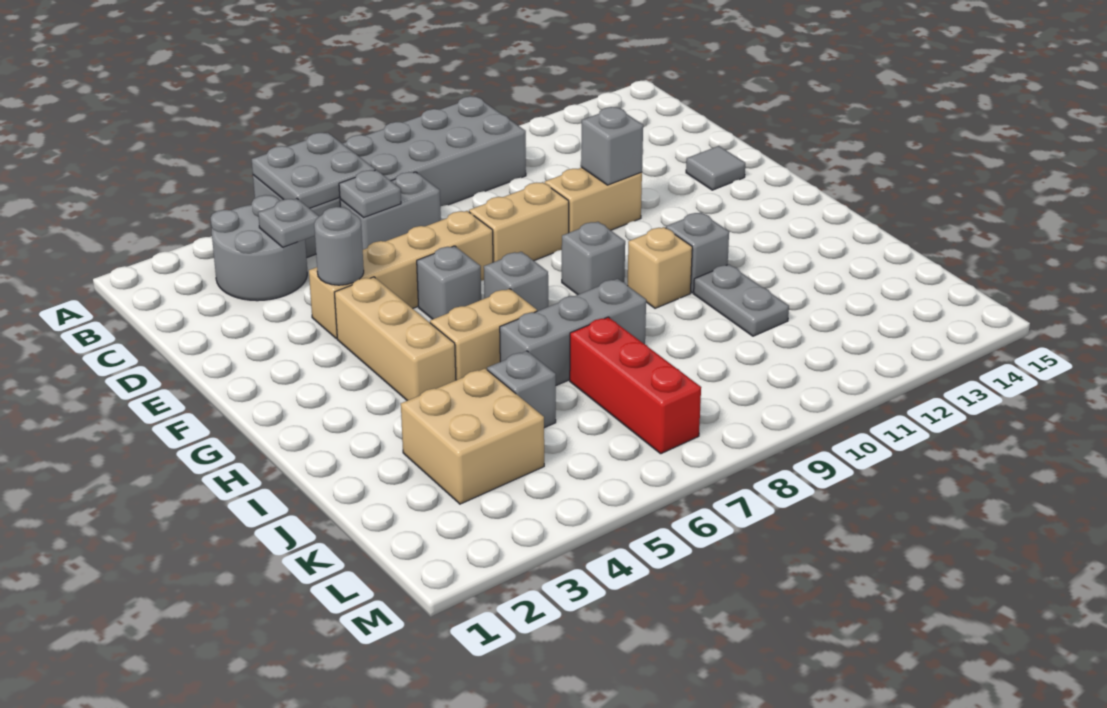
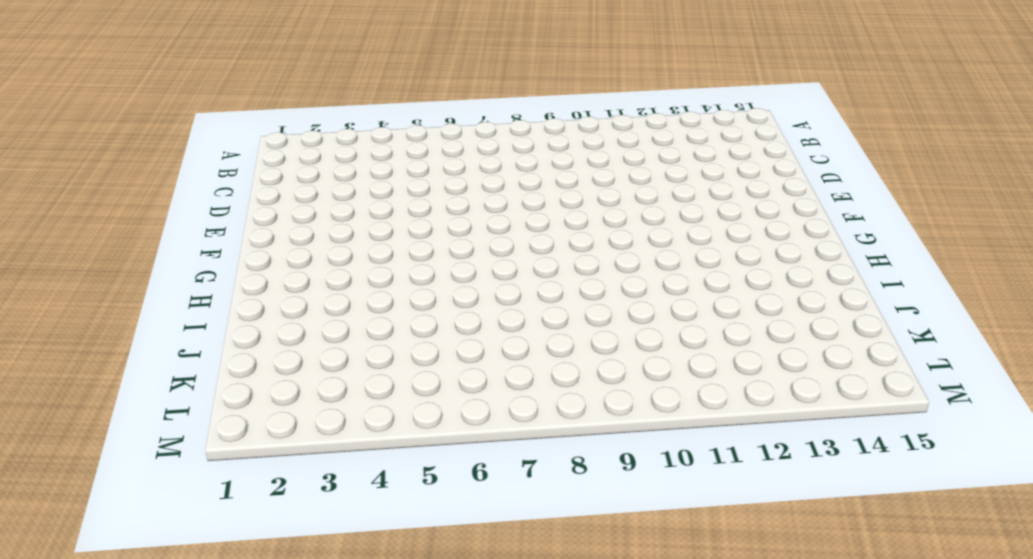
none -> grey brick A5:B10 level 1
none -> grey round brick B3:C4 level 1
none -> grey brick C6:C7 level 1

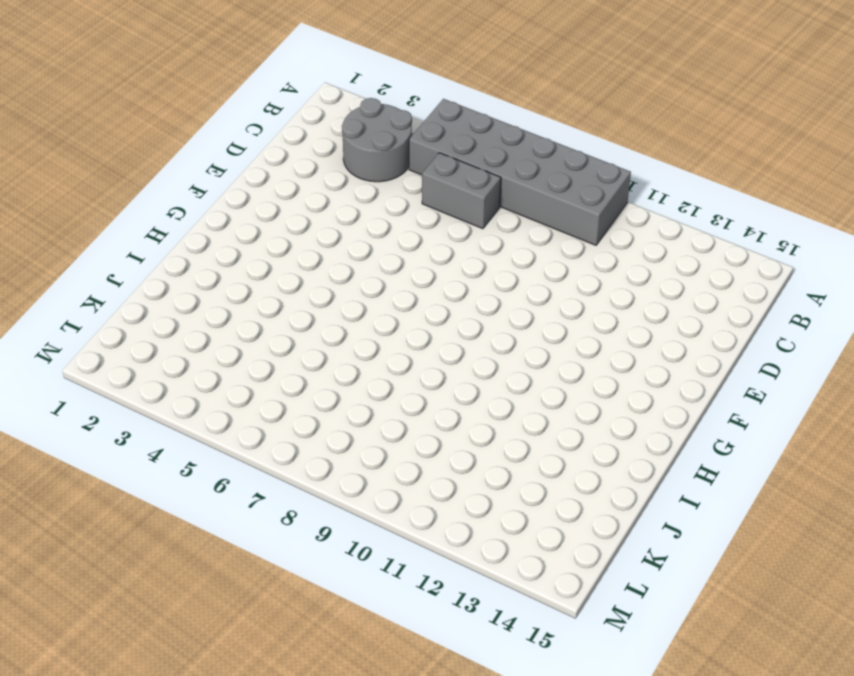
none -> tan brick E4:E7 level 1
none -> tan brick E8:E9 level 1
none -> tan brick E10:E11 level 1

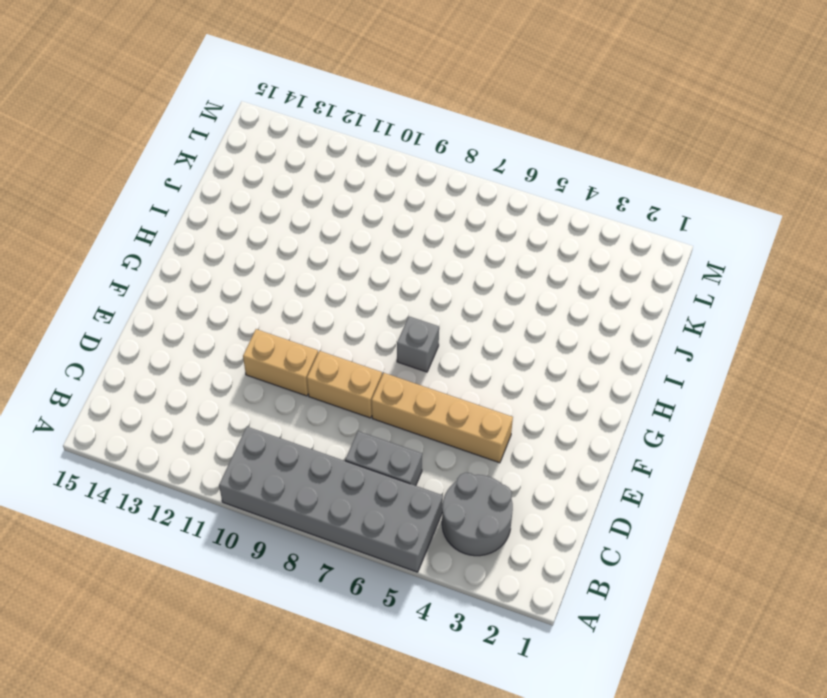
none -> grey tile E14 level 1
none -> tan brick F4:H4 level 1
none -> grey brick F6 level 1

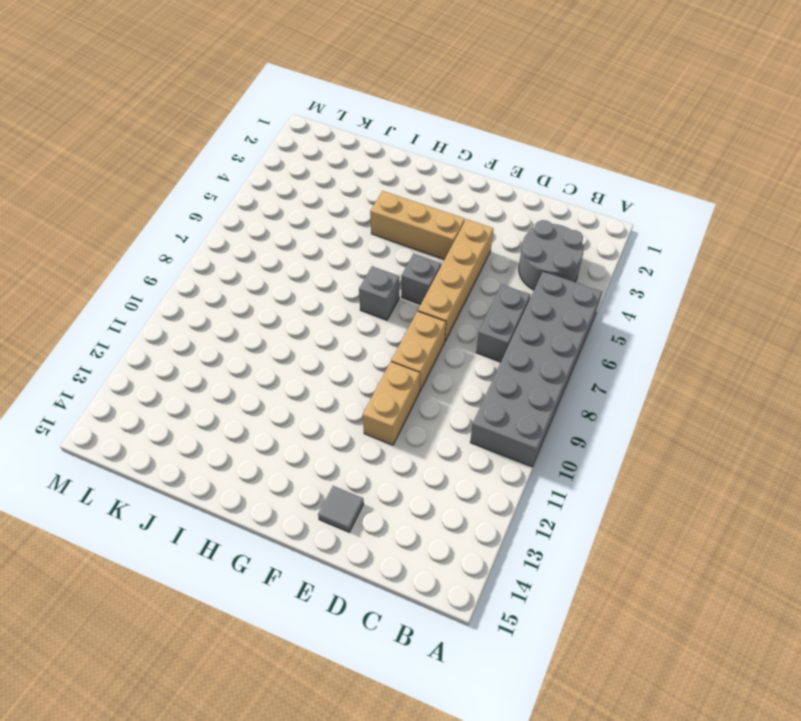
none -> grey brick G9 level 1
none -> tan brick H5:H6 level 1
none -> tan brick H10 level 1

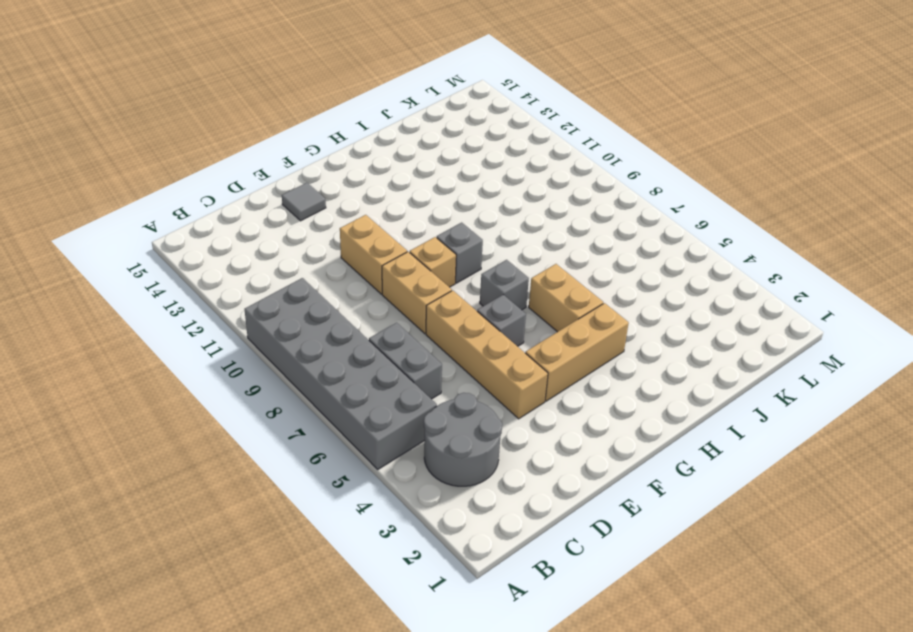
tan brick F9 level 1 -> tan brick H10 level 1
none -> grey brick H11 level 1
none -> grey brick I6:I8 level 1
none -> grey plate I11:J11 level 1

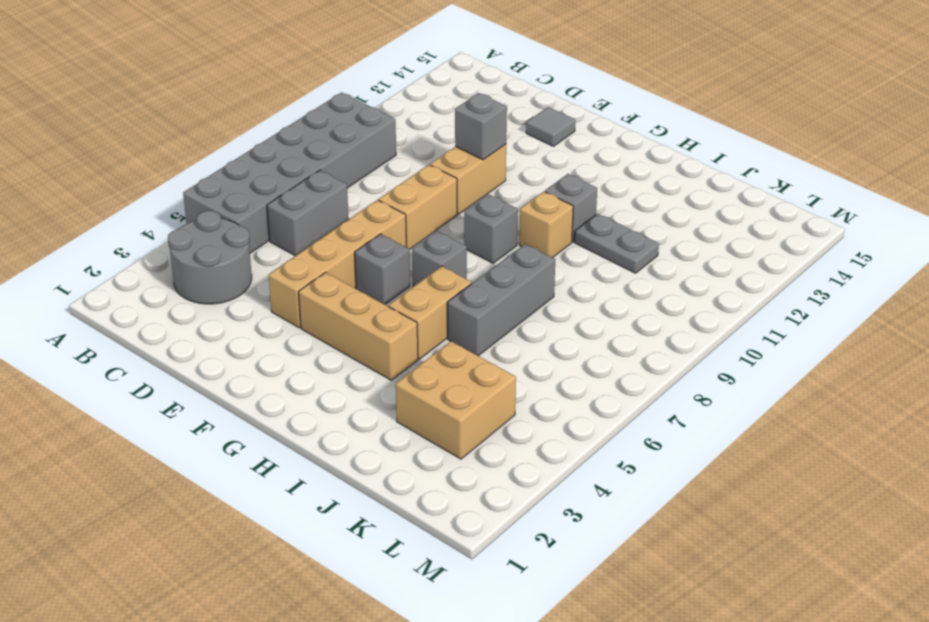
none -> grey brick J5 level 1
none -> red brick J7:L7 level 1
none -> grey plate A5:B6 level 2

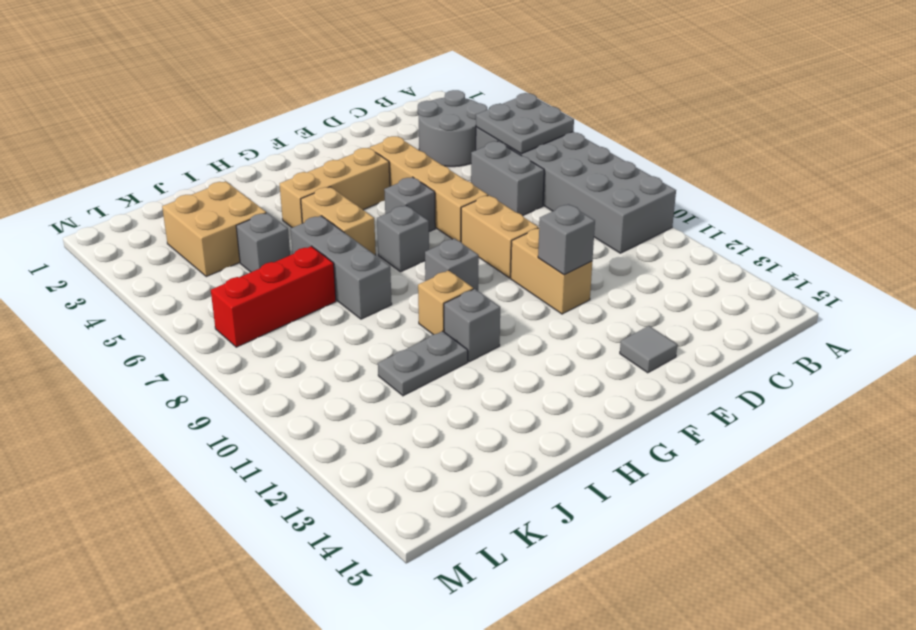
none -> grey plate C4 level 2
none -> grey plate C6 level 2
none -> grey round brick E4 level 2

